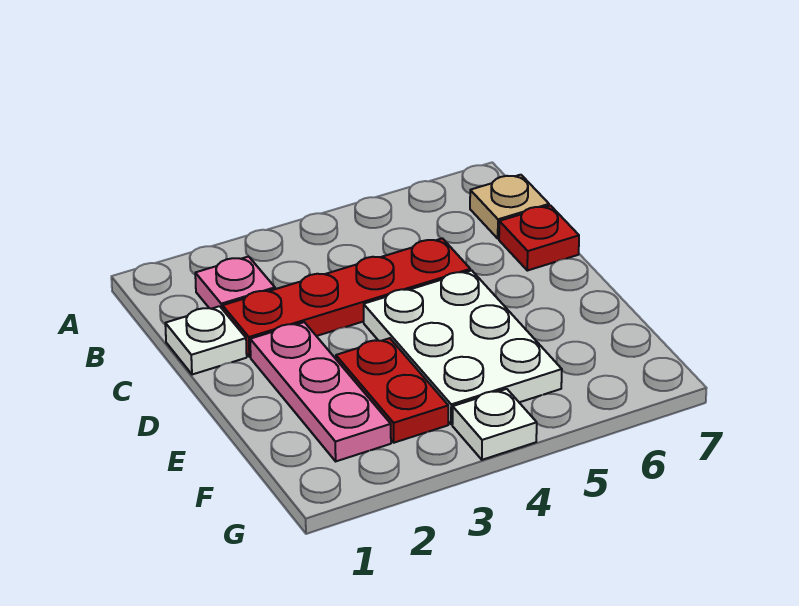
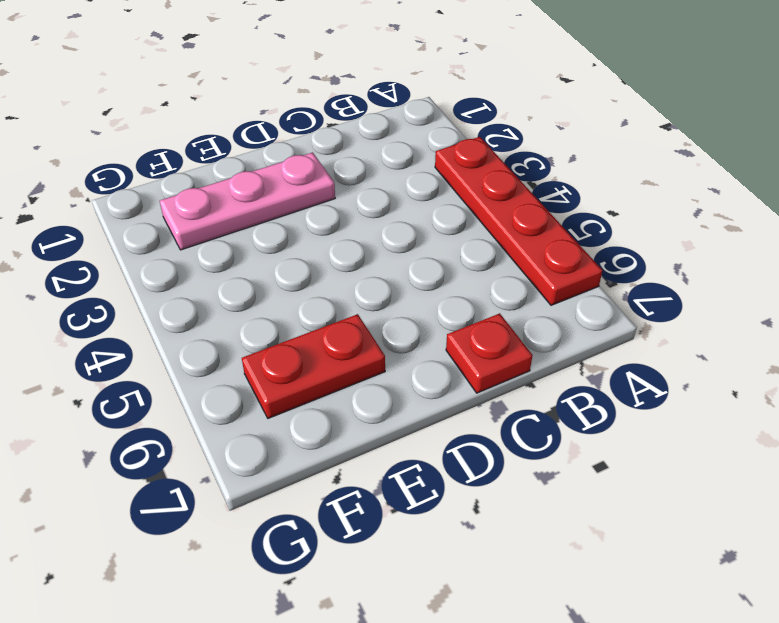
red plate A3:A6 level 1 -> red plate C2:C5 level 1
red plate E6:F6 level 1 -> red plate E3:F3 level 1
none -> pink plate B2 level 1
none -> tan plate B7 level 1

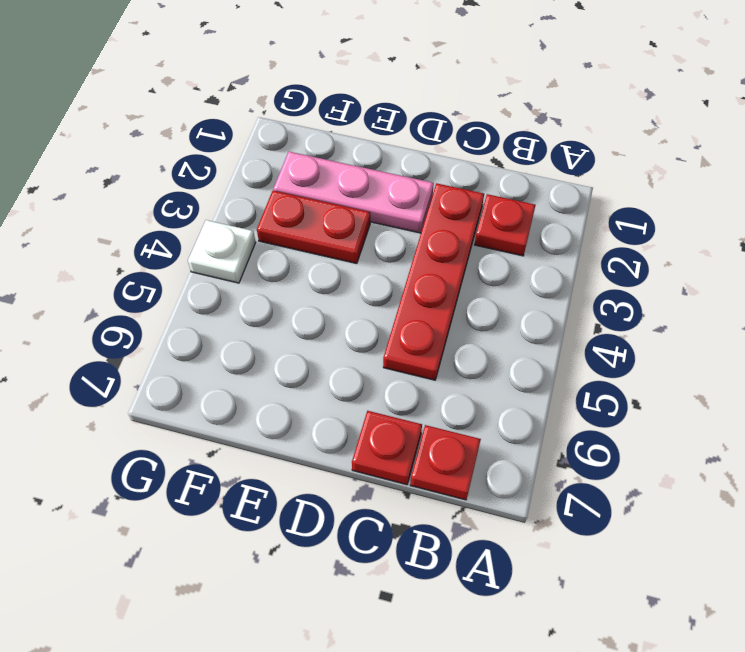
red plate B2 level 1 -> pink plate B2 level 1
red plate B7 level 1 -> tan plate B7 level 1
none -> white plate C1 level 1
none -> white plate D4:F5 level 1

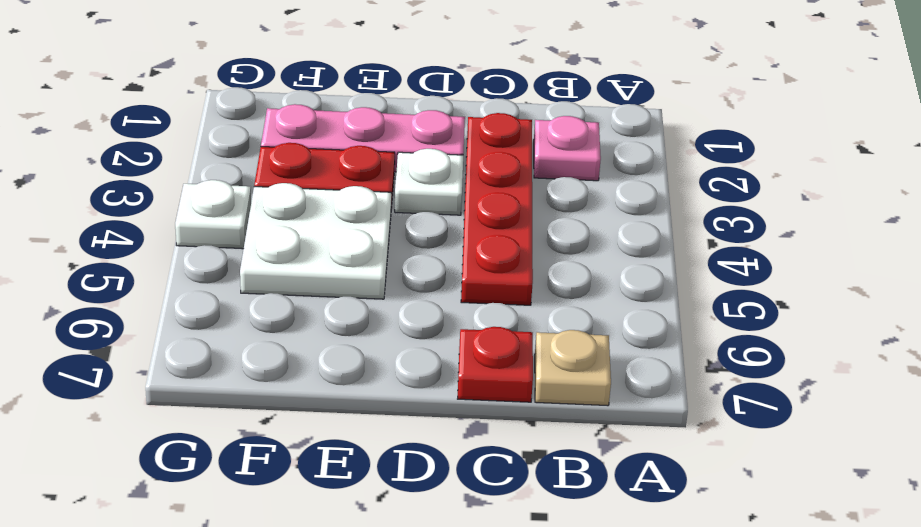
white plate D3 level 1 -> white plate C1 level 1
white plate E4:F5 level 1 -> white plate D4:F5 level 1

